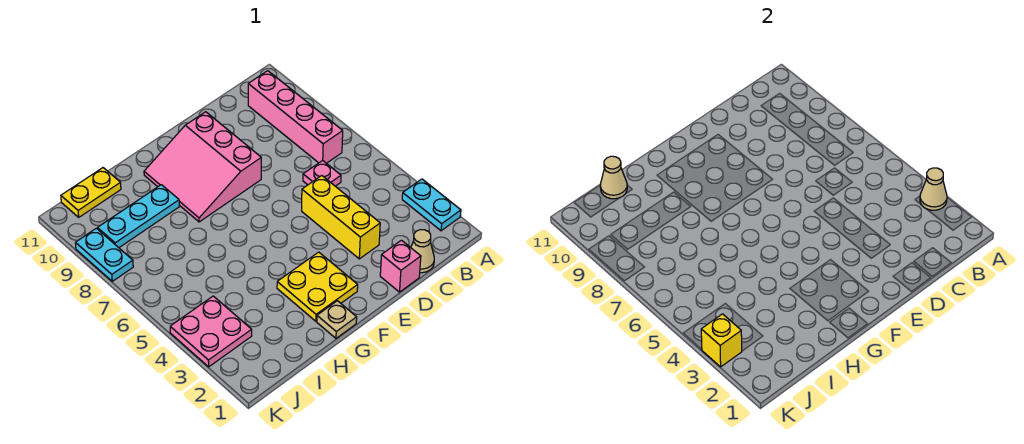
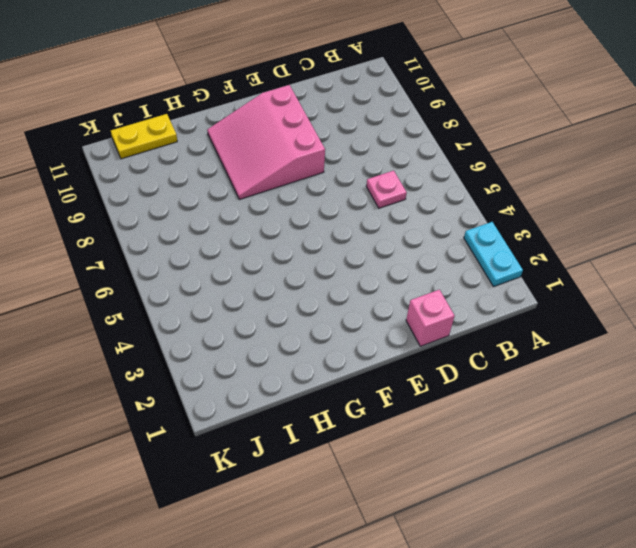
none -> pink brick B7:B10 level 1
none -> tan cone C1 level 1
none -> yellow brick D3:D5 level 1

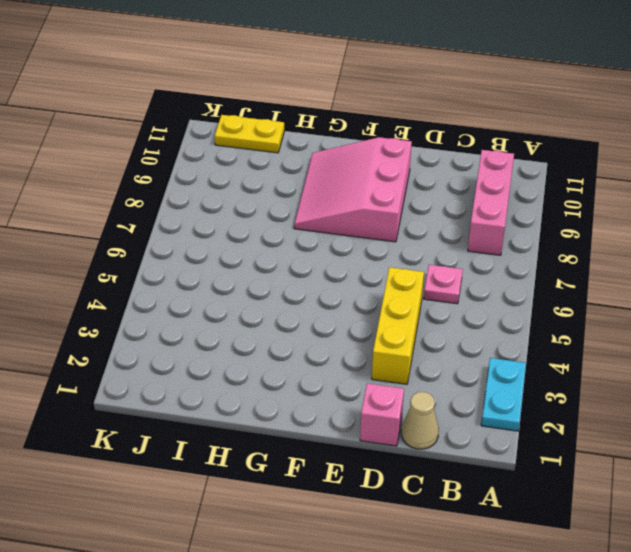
pink brick B8:B10 level 1 -> pink brick B7:B10 level 1
none -> yellow plate F2:G3 level 1
none -> tan plate G1 level 1
none -> cyan plate H9:J9 level 1

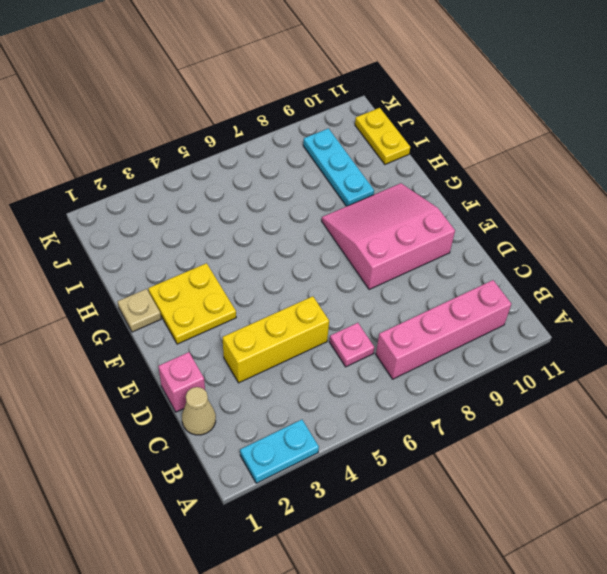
none -> pink plate J3:K4 level 1
none -> cyan plate K8:K9 level 1
none -> tan cone A3 level 2

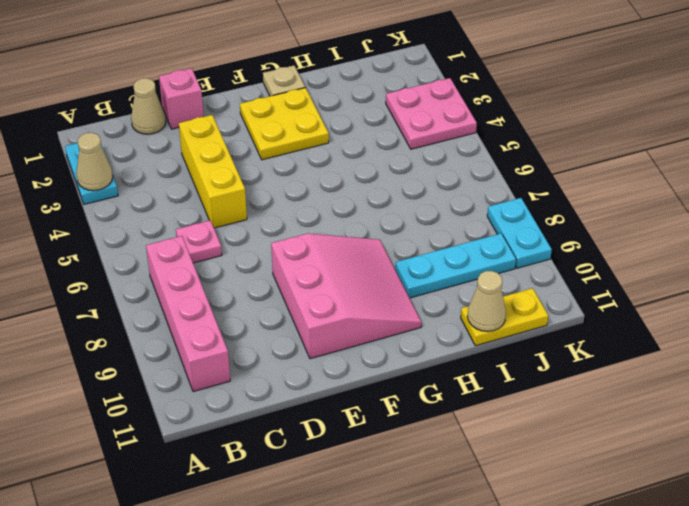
none -> yellow brick K3 level 2

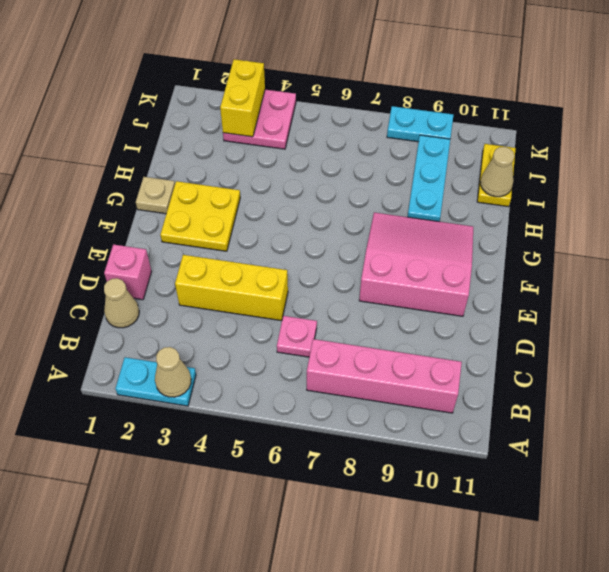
yellow brick J3:K3 level 2 -> yellow brick K3 level 2

